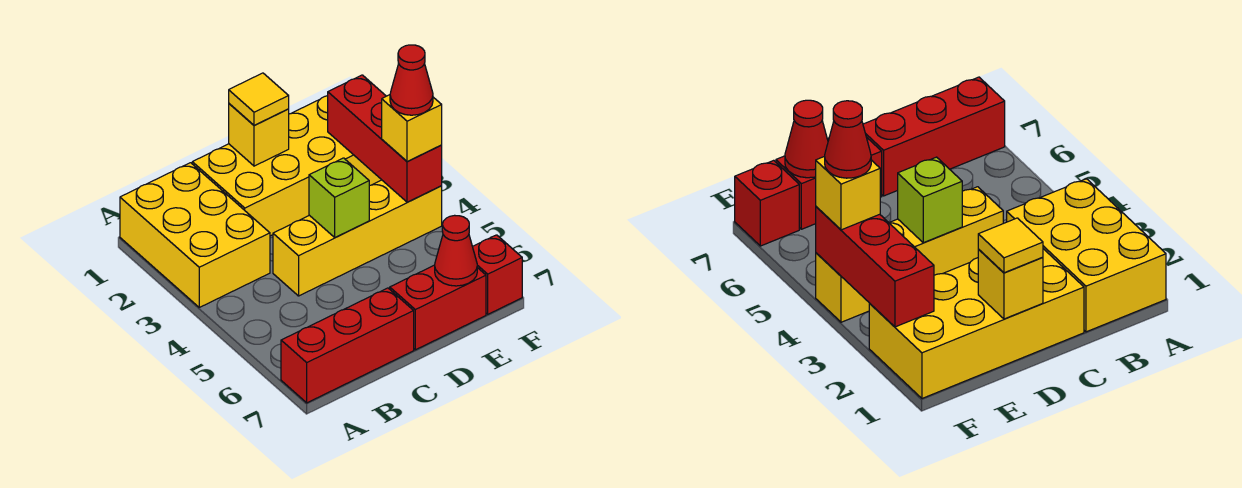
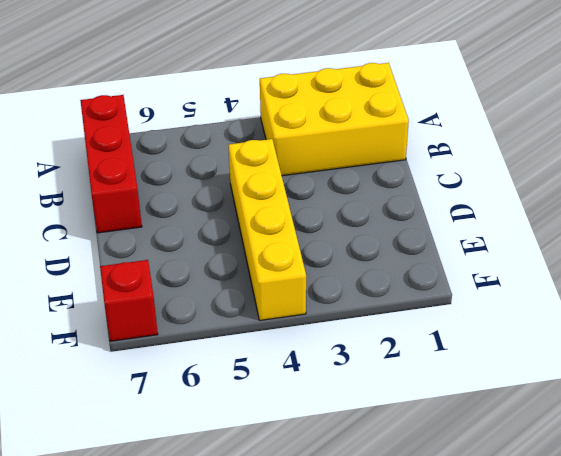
none -> yellow brick C1:F2 level 1
none -> red brick D7:E7 level 1
none -> yellow brick D1 level 2

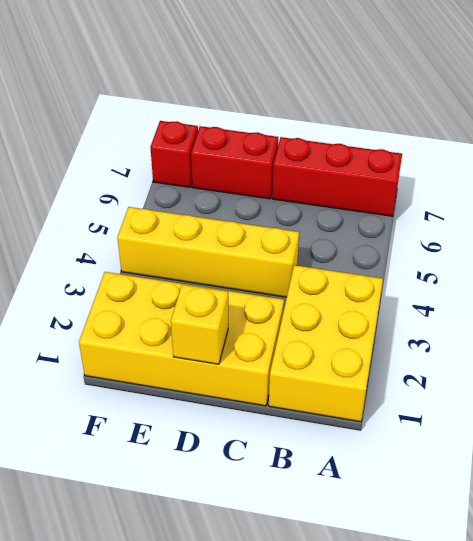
none -> lime brick D4 level 2
none -> red cone E7 level 2
none -> red brick F2:F4 level 2

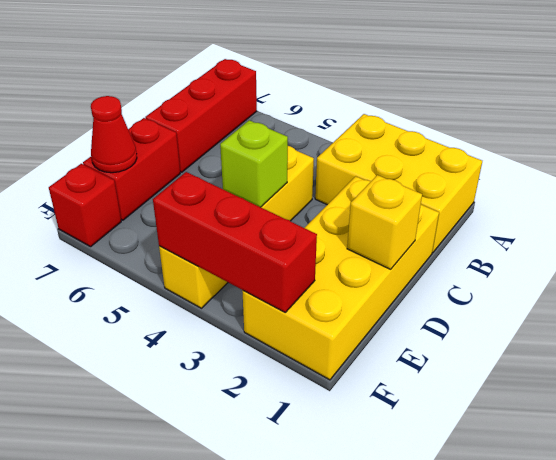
none -> yellow tile D1 level 3
none -> yellow brick F4 level 3
none -> red cone F4 level 4

